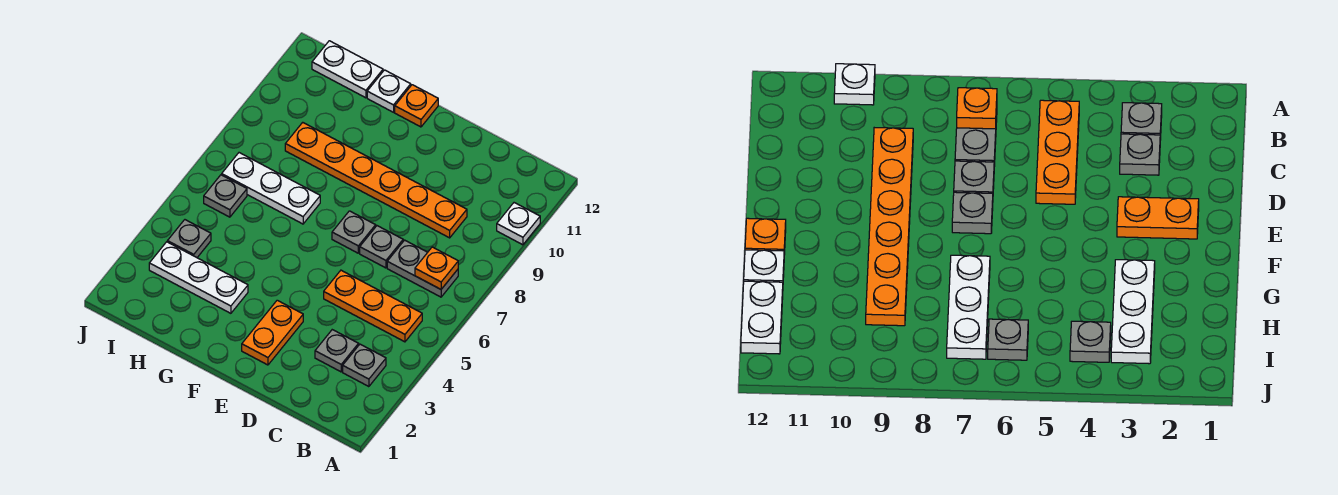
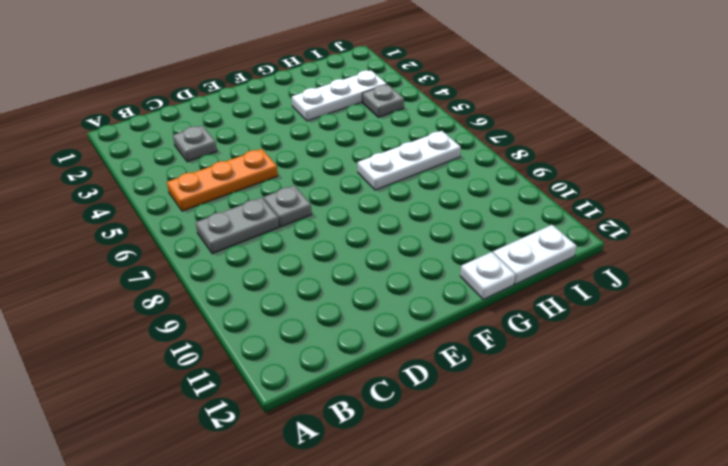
none -> white plate A10 level 1
none -> grey plate B3 level 1
none -> orange plate C9:H9 level 1

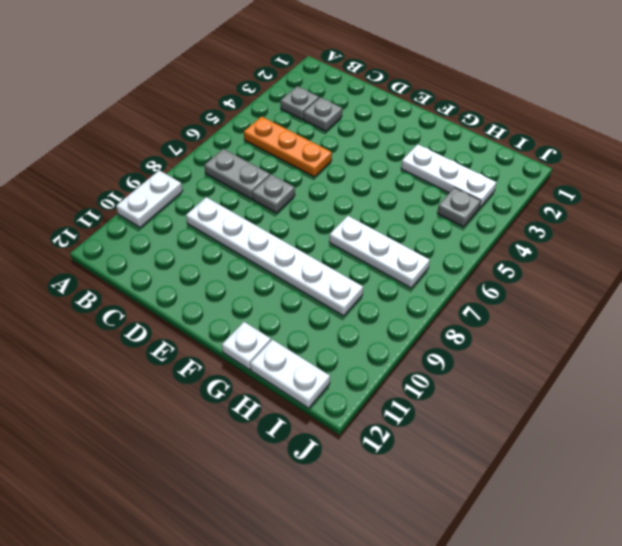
white plate A9:A10 level 1 -> white plate A10 level 1
white plate C9:H9 level 1 -> orange plate C9:H9 level 1
none -> orange plate E2:E3 level 1
none -> grey plate E7 level 1
none -> orange plate F12 level 1

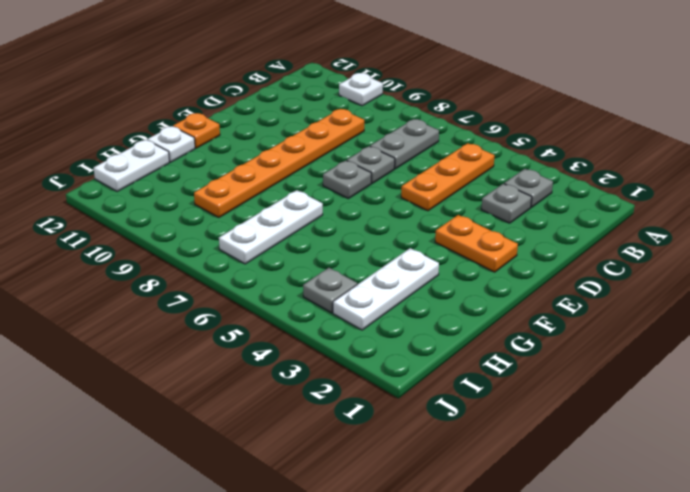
none -> grey plate I6 level 1
none -> orange plate B7 level 2

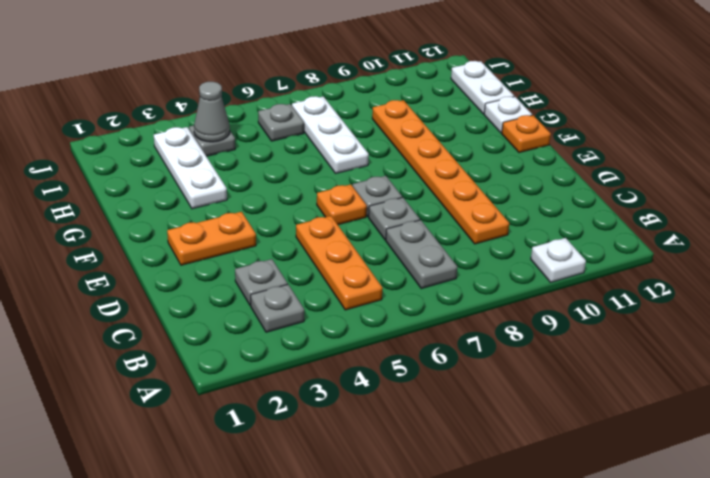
orange plate E6 level 1 -> orange plate B7 level 2
grey cone I4 level 2 -> none

